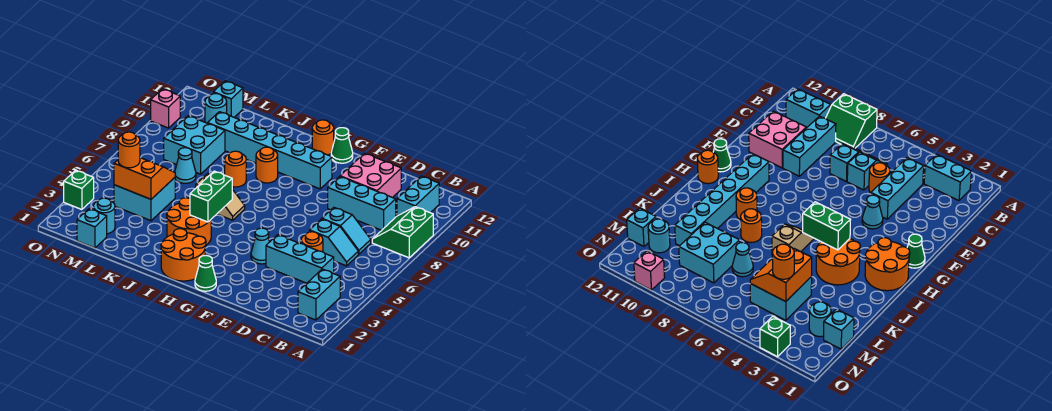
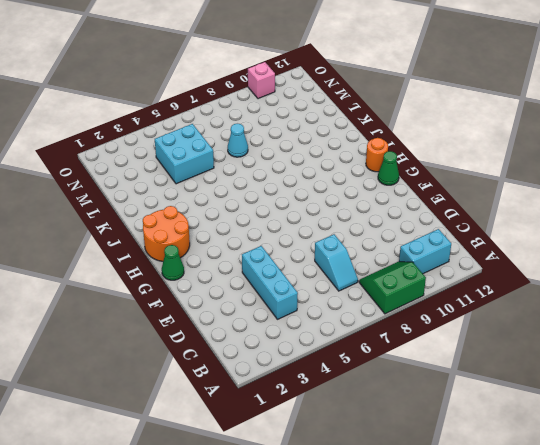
none -> cyan brick B2:B3 level 1
none -> cyan slope C6:D6 level 1 top D
none -> cyan brick C9:E9 level 1
none -> orange round brick D5 level 1

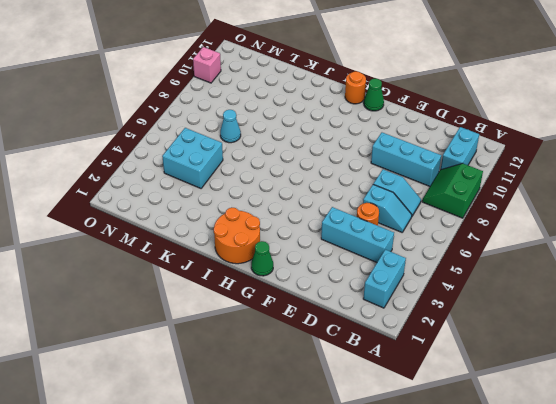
none -> pink brick D10:E11 level 1
none -> cyan cone F4 level 1
none -> cyan brick G10:L10 level 1
none -> orange round brick I3:J4 level 1

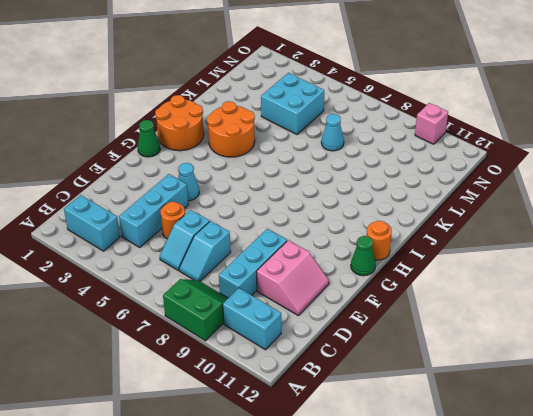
pink slope D10:E11 level 1 top 10 -> pink brick D10:E11 level 1
none -> cyan brick G10:L10 level 1
none -> tan slope I6:J6 level 1 top J
none -> orange round brick I9 level 1
none -> orange round brick J8 level 1

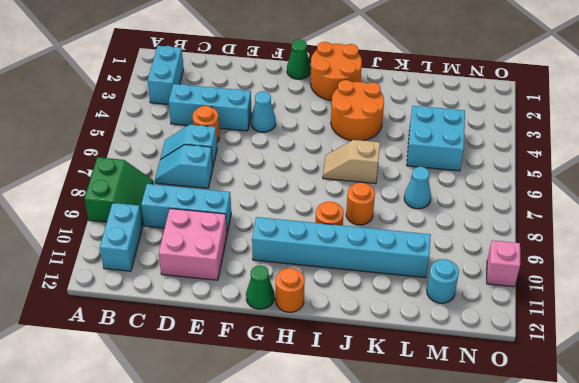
none -> cyan brick L8:M9 level 1
none -> cyan brick M1 level 1
none -> cyan round brick M2 level 1
none -> cyan brick M12 level 1

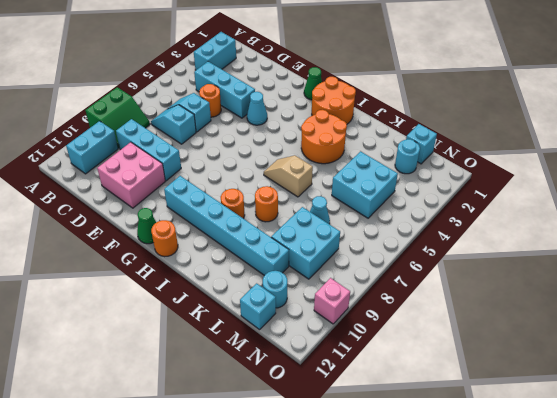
none -> green brick O3 level 1
none -> green brick I4:I5 level 2
none -> orange slope L4:M5 level 2 top 4
none -> orange round brick M4 level 3

